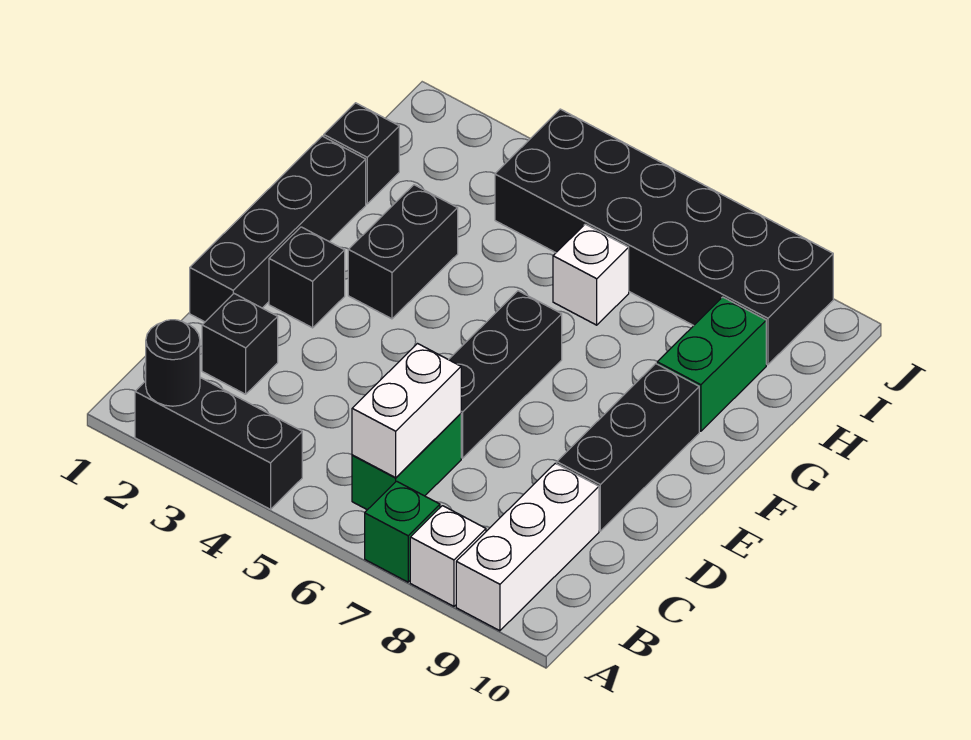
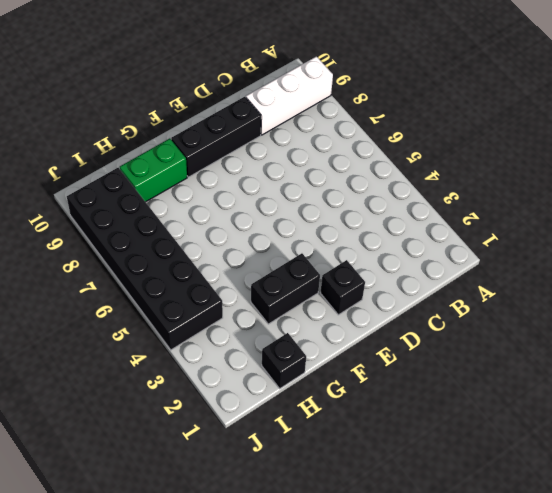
none -> black brick A2:A4 level 1
none -> green brick A7 level 1
none -> white brick A8 level 1

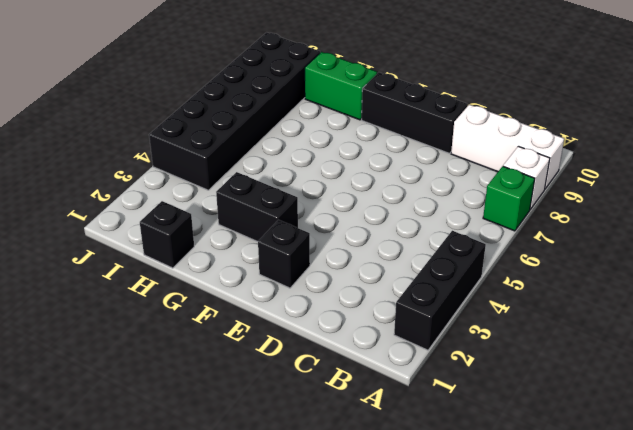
none -> green brick B6:C6 level 1
none -> black brick C2 level 1
none -> black brick D1:G1 level 1

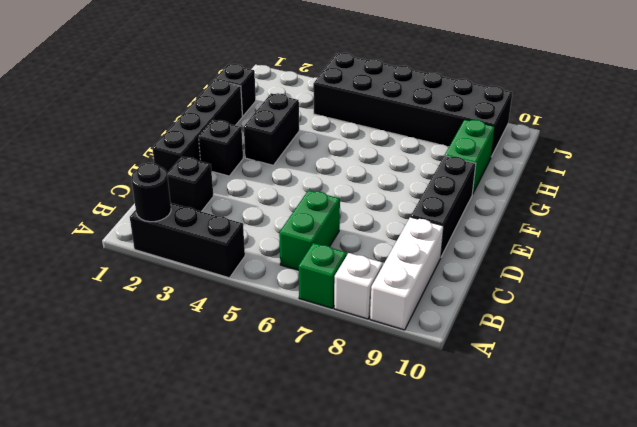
none -> black brick D6:F6 level 1
none -> white brick H6 level 1
none -> white brick B6:C6 level 2

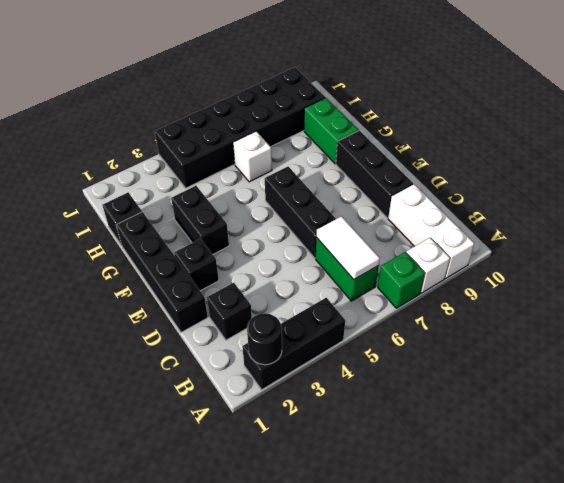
white tile B6:C6 level 2 -> white brick B6:C6 level 2

